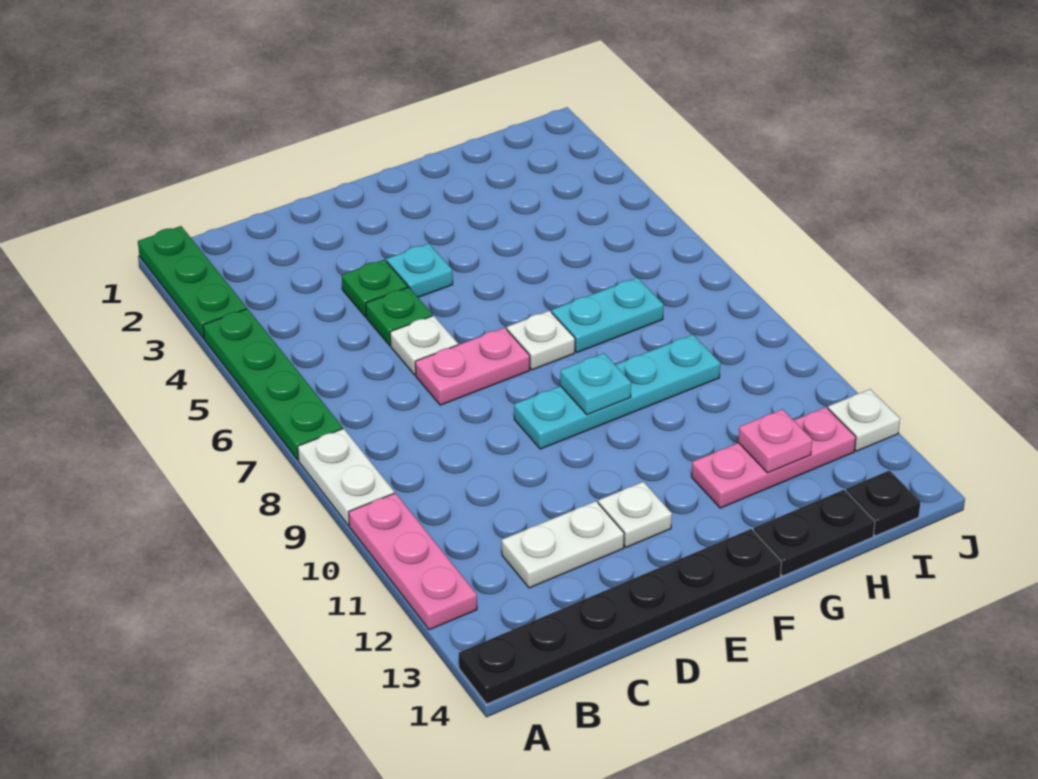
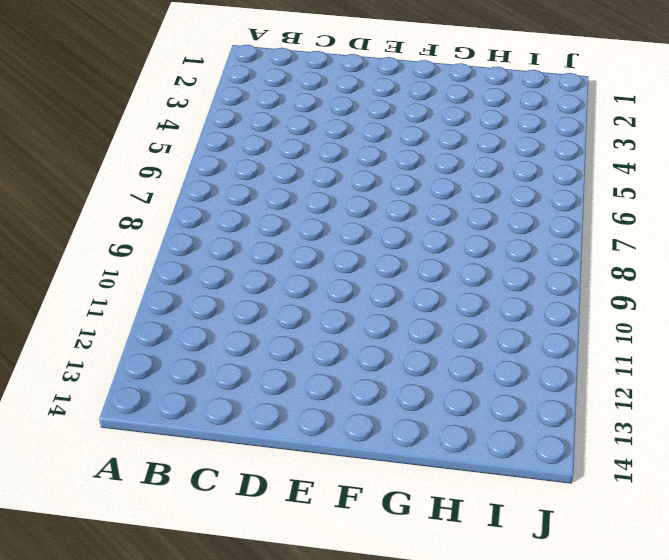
none -> green plate A1:A3 level 1
none -> green plate A4:A7 level 1
none -> white plate A8:A9 level 1

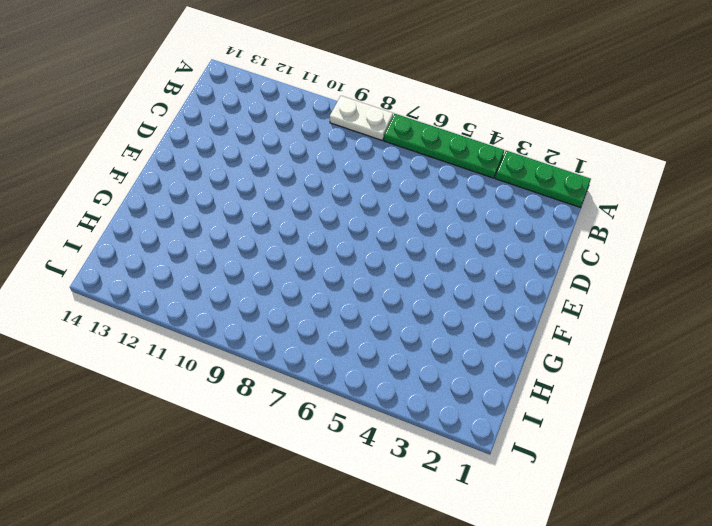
none -> pink plate A10:A12 level 1
none -> black plate A14:F14 level 1
none -> white plate C12:D12 level 1

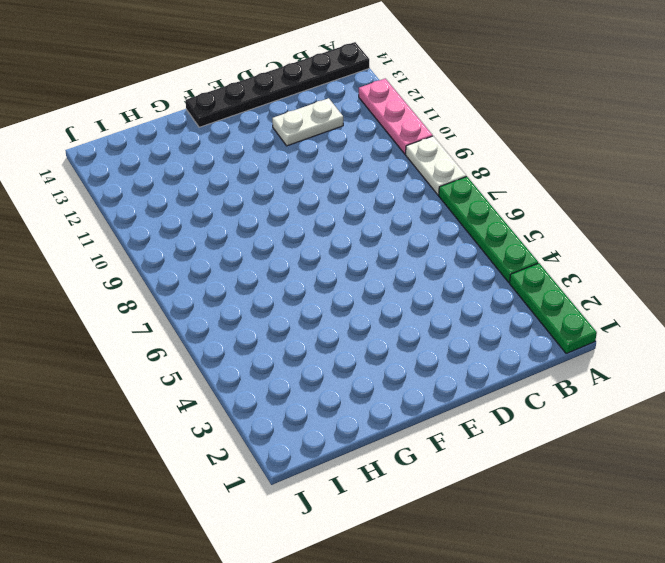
none -> green plate D4 level 1
none -> green plate D5 level 1
none -> white plate D6 level 1

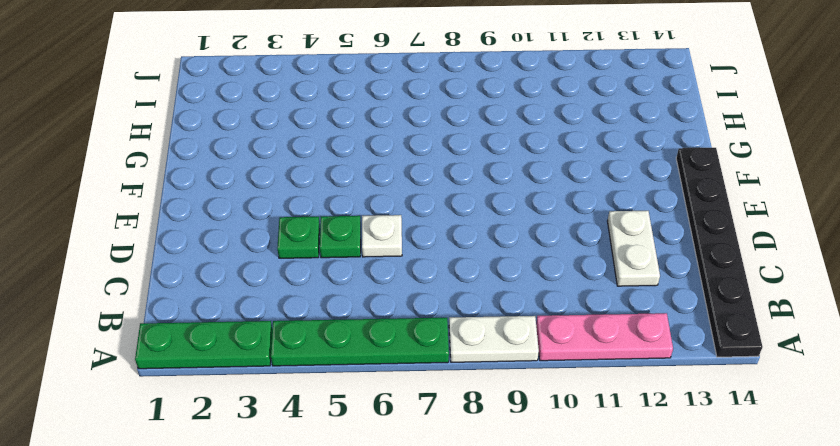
none -> pink plate D7:E7 level 1
none -> cyan plate E4 level 1
none -> cyan plate E9:H9 level 1

